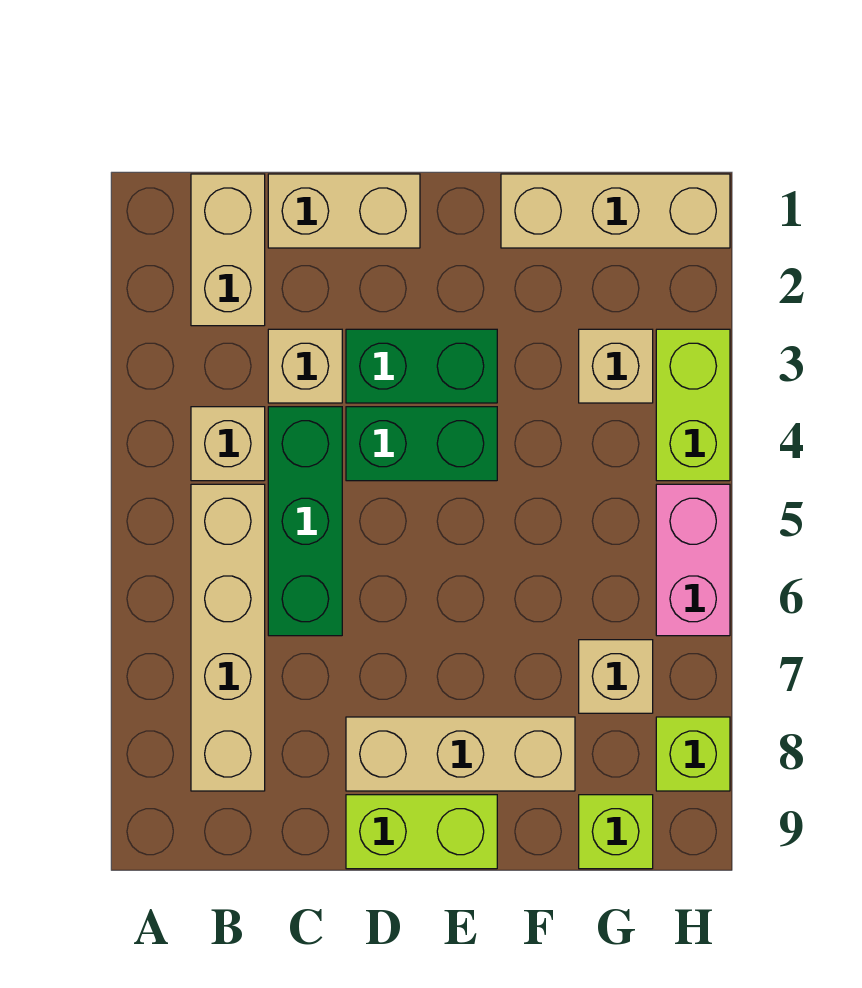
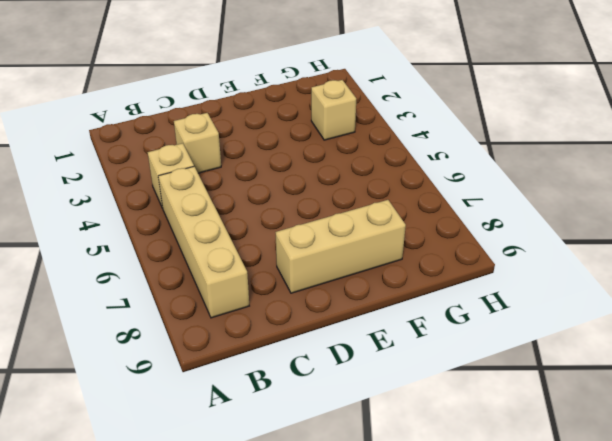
none -> tan brick B1:B2 level 1
none -> tan brick C1:D1 level 1
none -> green brick C4:C6 level 1

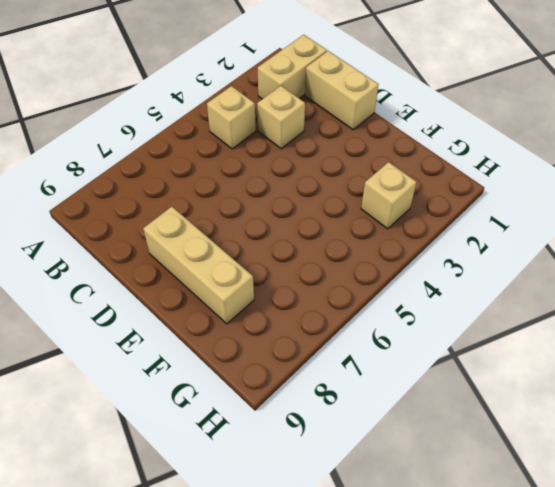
none -> tan brick B5:B8 level 1
none -> green brick C4:C6 level 1
none -> green brick D3:E3 level 1

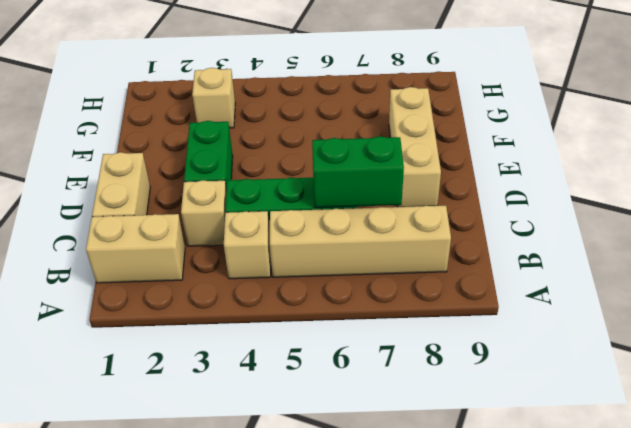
green brick C6:C7 level 2 -> green brick D4:E4 level 1
none -> lime brick D9:E9 level 1
none -> tan brick F1:H1 level 1
none -> tan brick G7 level 1

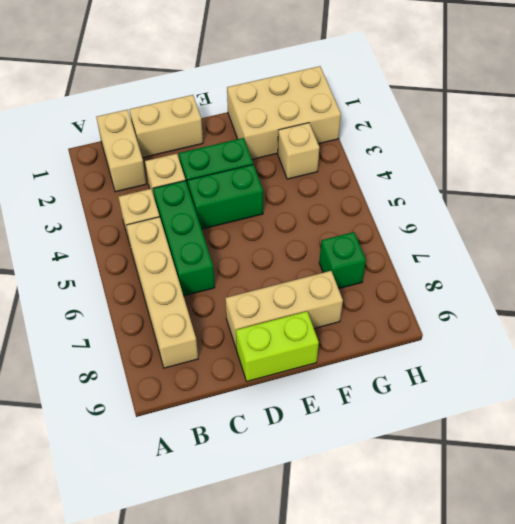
tan brick F1:H2 level 1 -> tan brick F1:H1 level 1
green brick G7 level 1 -> tan brick G7 level 1
none -> lime brick G9 level 1
none -> lime brick H3:H4 level 1
none -> pink brick H5:H6 level 1

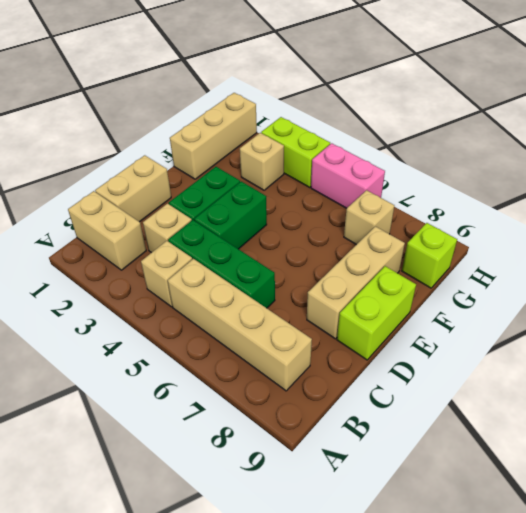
none -> lime brick H8 level 1

